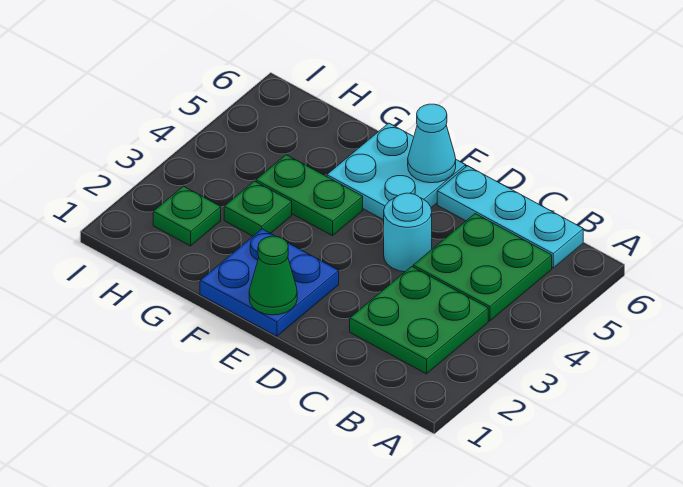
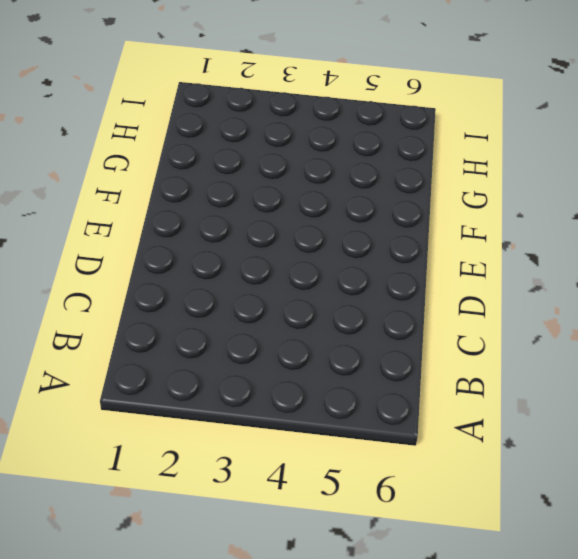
none -> green plate B2:C3 level 1
none -> green plate B4:C5 level 1

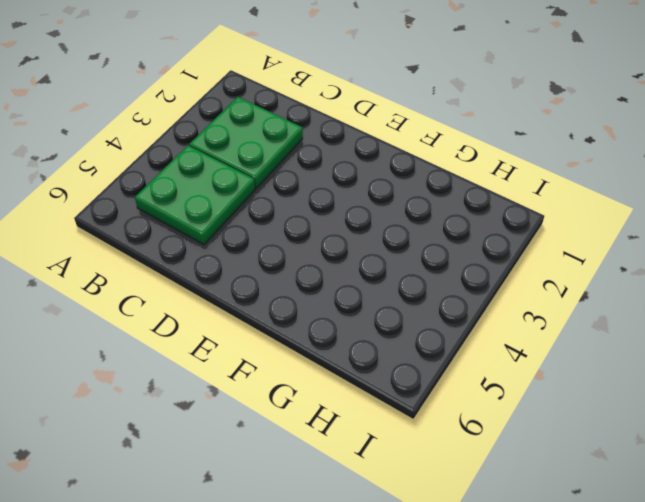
none -> cyan plate B6:D6 level 1
none -> cyan round brick D4 level 1

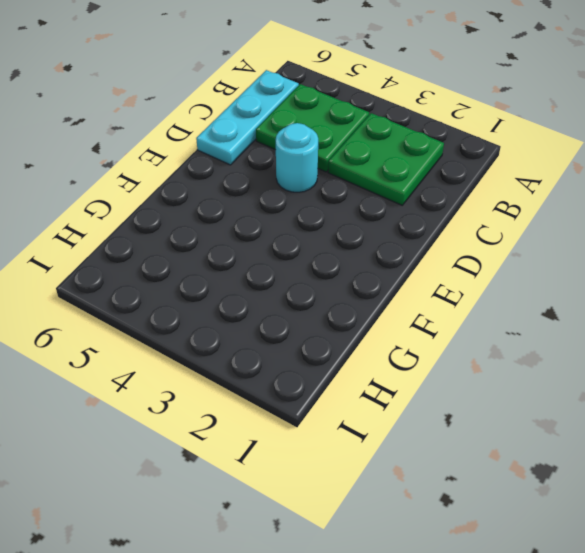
none -> blue plate E1:F2 level 1
none -> cyan plate E5:F6 level 1

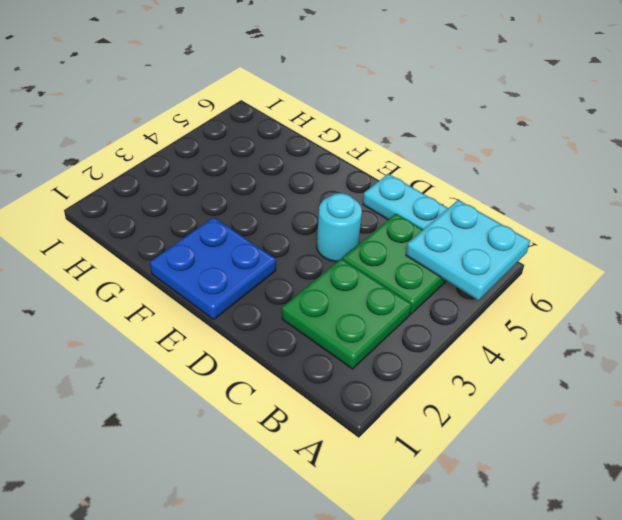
cyan plate A5:B6 level 2 -> cyan plate E5:F6 level 1
none -> green plate F4:G4 level 1
none -> green plate G3 level 1

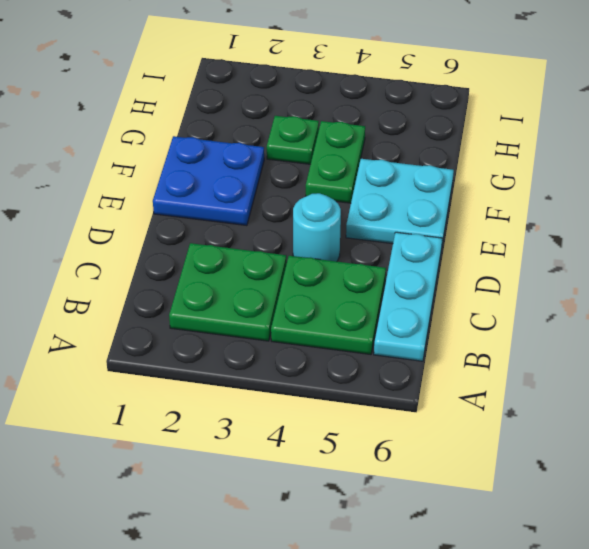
none -> green plate H2 level 1
none -> green cone E1 level 2

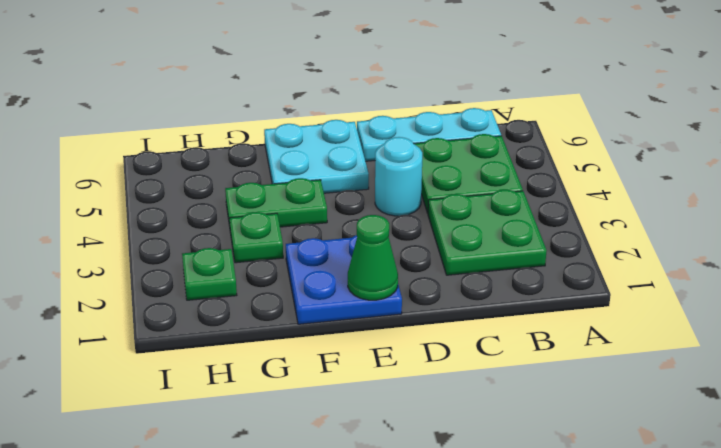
none -> cyan cone E6 level 2

